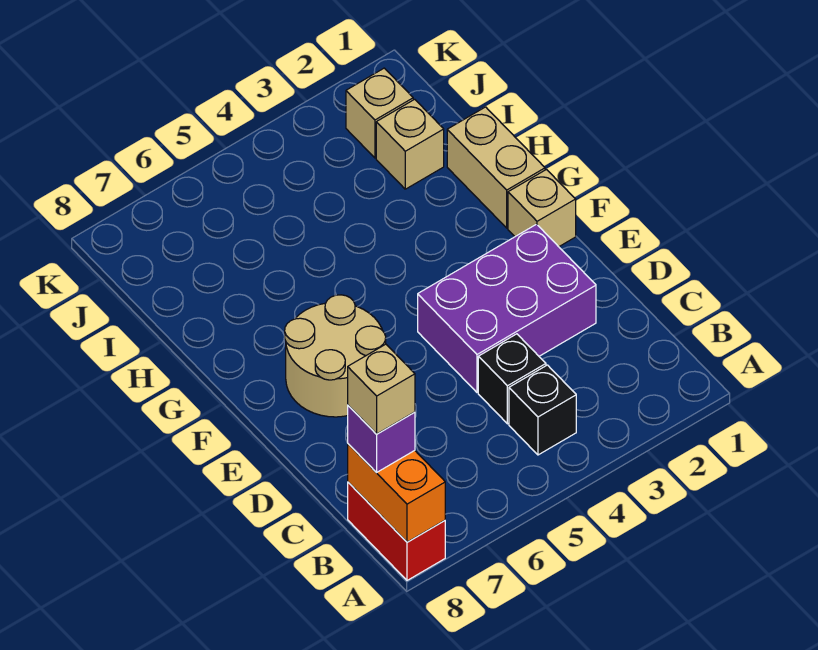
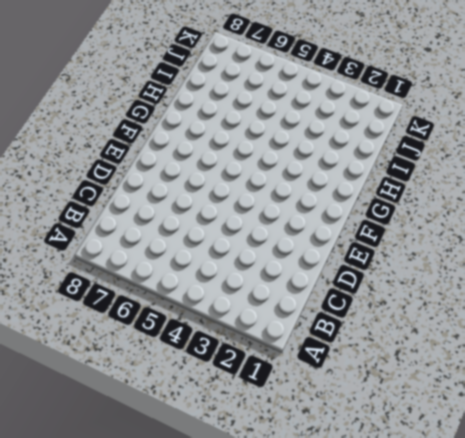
none -> red brick A8:B8 level 1
none -> black brick B4 level 1
none -> black brick C4 level 1

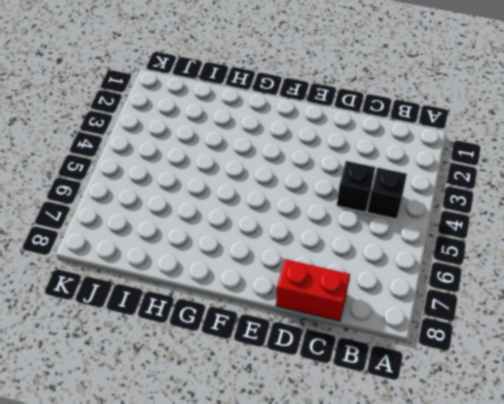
red brick C8:D8 level 1 -> red brick A8:B8 level 1
none -> purple brick D2:E4 level 1
none -> tan round brick E6:F7 level 1
none -> tan brick F1 level 1

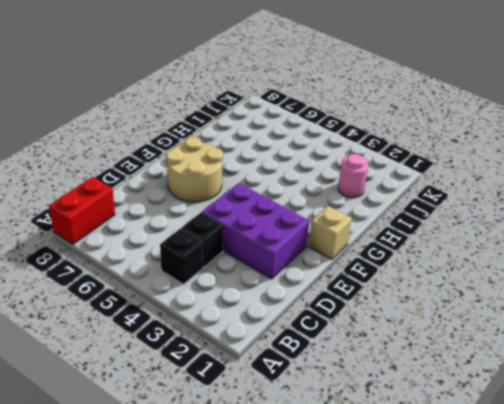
pink round brick I2 level 1 -> tan brick I2 level 1
none -> tan brick G1:H1 level 1
none -> tan brick J2 level 1
none -> orange brick A8:B8 level 2

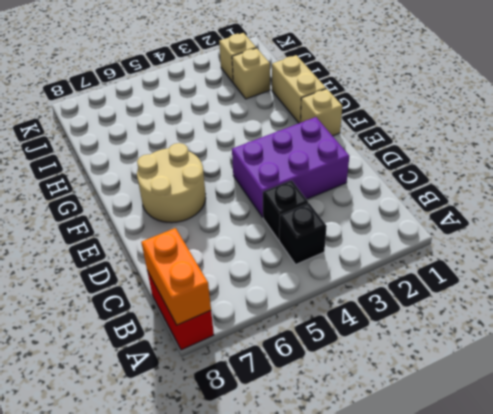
none -> purple brick B8 level 3
none -> tan brick B8 level 4

